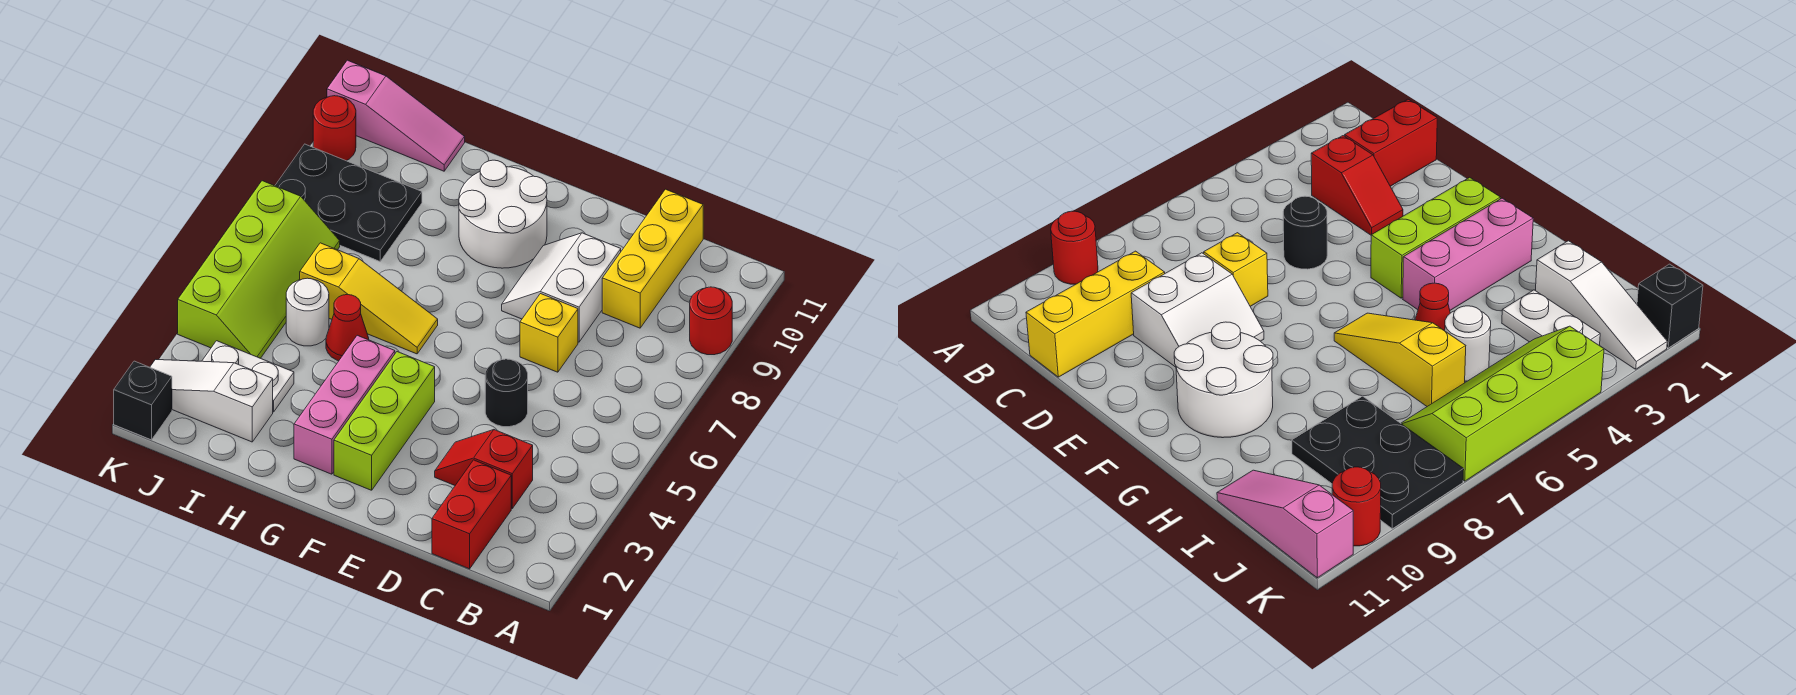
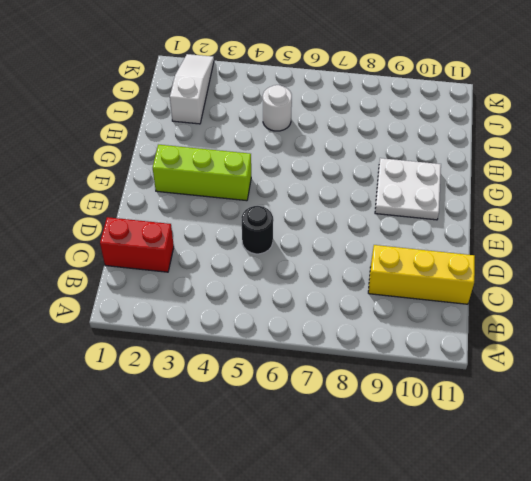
white plate F9:G10 level 1 -> white round brick F9:G10 level 1
none -> red round brick A9 level 1
none -> red slope C3:D3 level 1 top C
none -> yellow brick D7 level 1

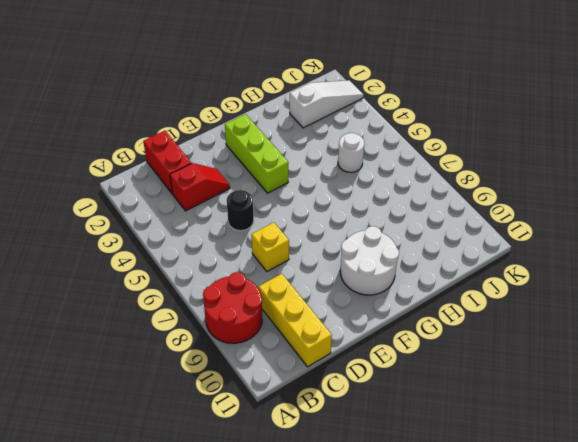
red round brick A8:B9 level 1 -> red round brick A9 level 1
none -> white slope D8:E9 level 1 top D
none -> pink brick G2:G4 level 1
none -> yellow slope G6:I6 level 1 top I

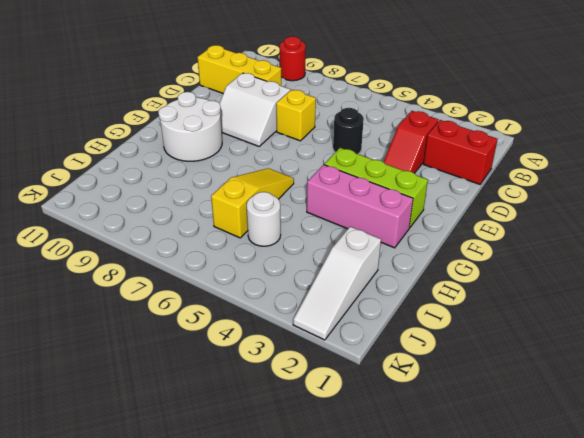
none -> red cone H5 level 1
none -> white plate I3:J3 level 1
none -> black plate I8:K9 level 1

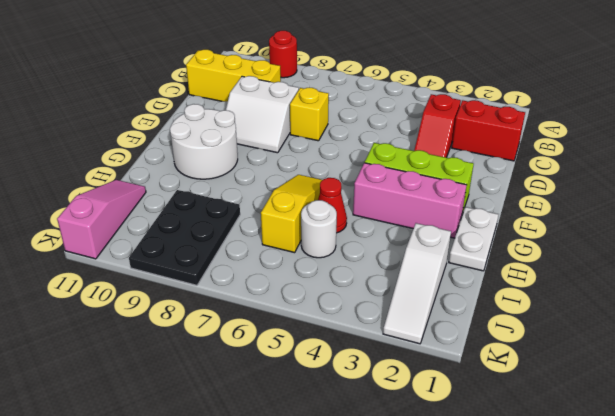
white plate G1:H1 level 1 -> white plate I3:J3 level 1
none -> black round brick D5 level 1
none -> lime slope J4:K7 level 1 top K
none -> black brick K1 level 1

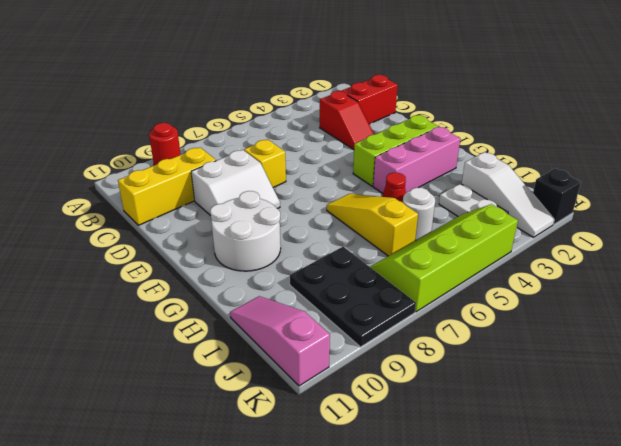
none -> black round brick D5 level 1
none -> red round brick K10 level 1

